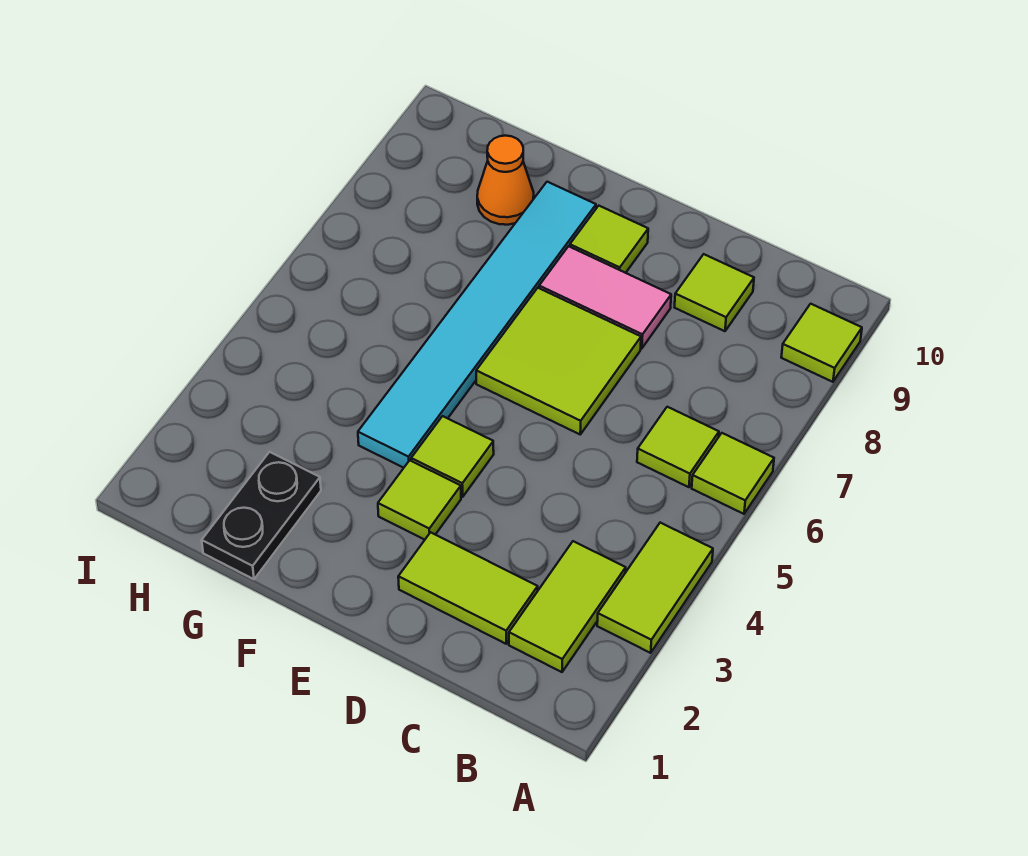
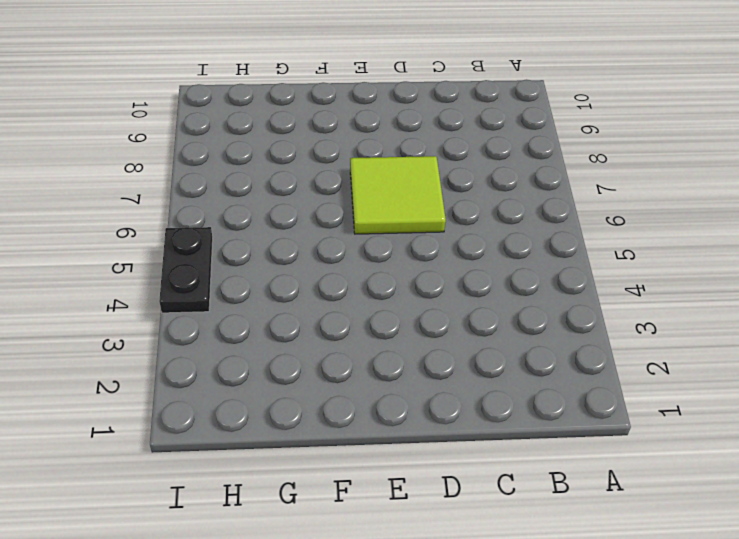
black plate I4:I5 level 1 -> black plate G1:G2 level 1
none -> lime tile A3:A4 level 1
none -> lime tile A6 level 1
none -> lime tile A9 level 1

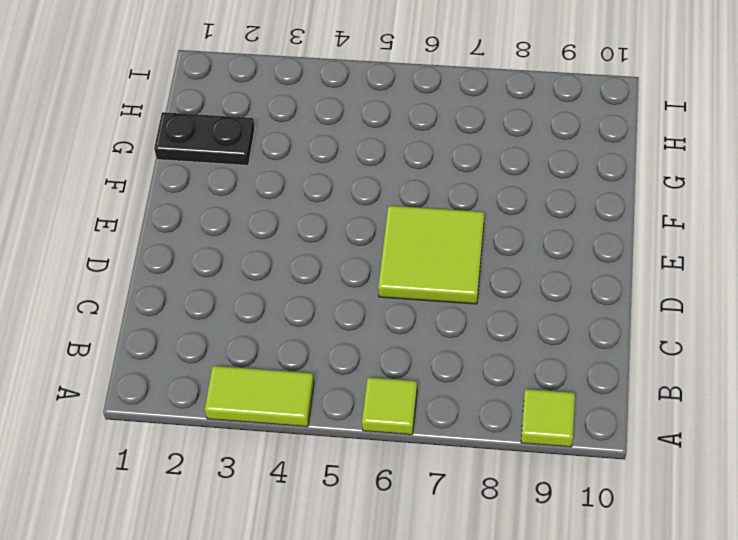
none -> lime tile B2:B3 level 1
none -> lime tile B6 level 1
none -> lime tile C2:D2 level 1

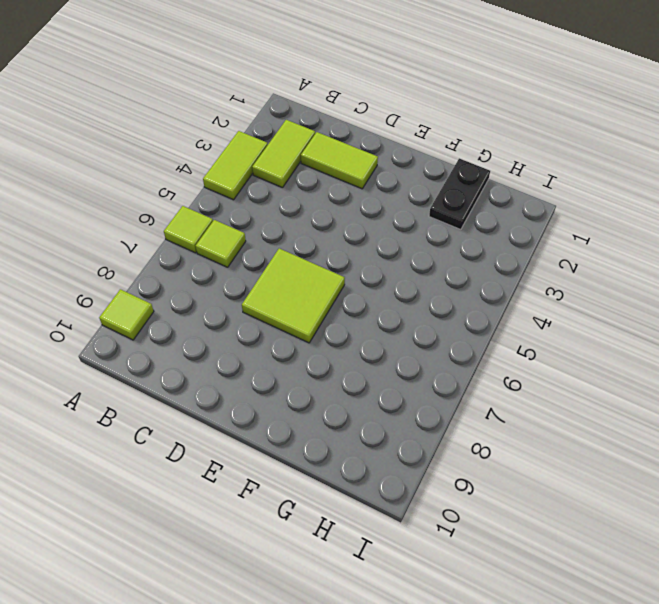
none -> lime tile C9 level 1
none -> pink tile D8:E8 level 1
none -> lime tile E3 level 1

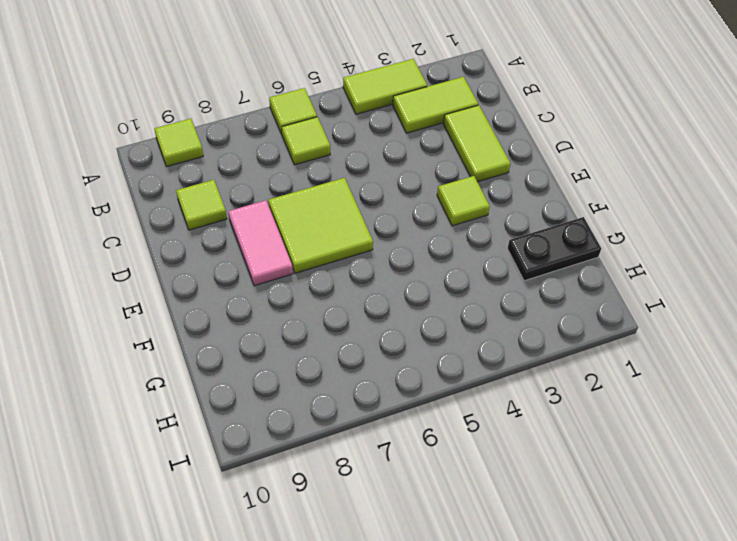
none -> lime tile E4 level 1
none -> lime tile E9 level 1
none -> cyan tile F4:F9 level 1

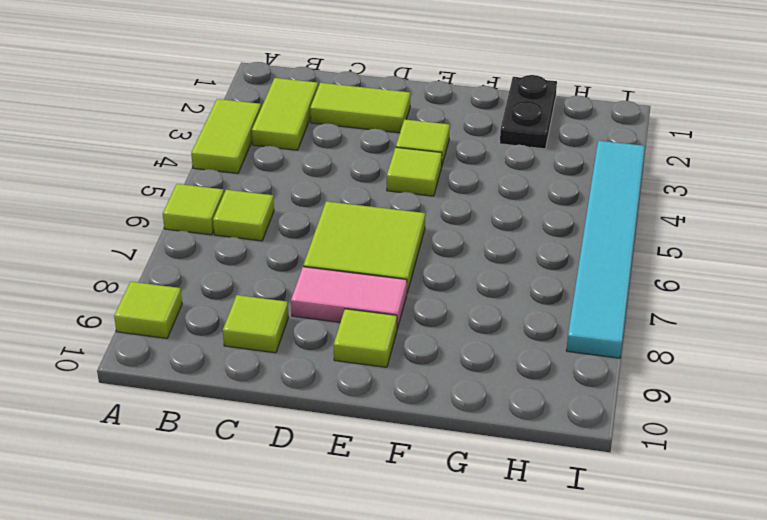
cyan tile I3:I8 level 1 -> cyan tile F4:F9 level 1
none -> orange cone G9 level 1

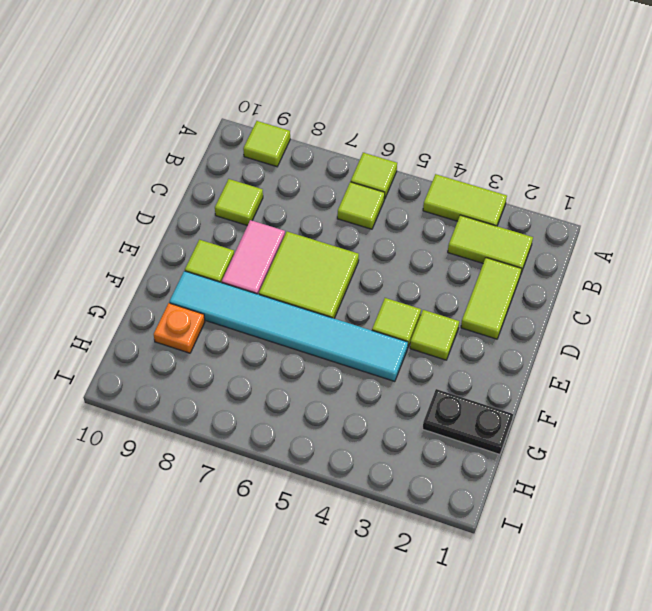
orange plate G9 level 1 -> orange cone G9 level 1

